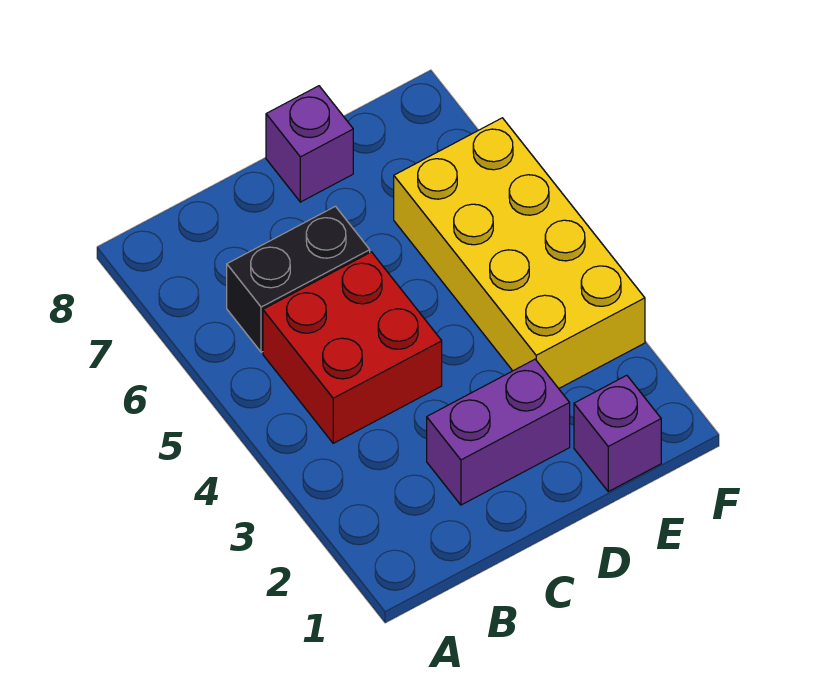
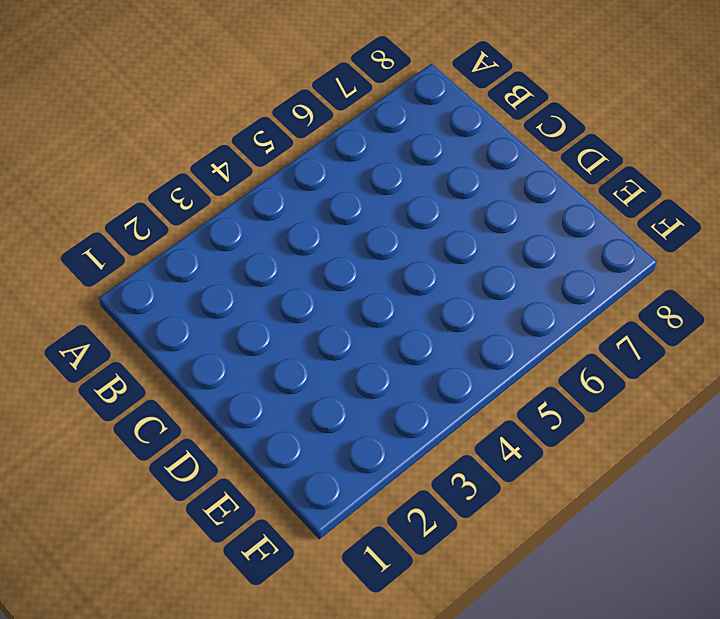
none -> red brick B4:C5 level 1
none -> black brick B6:C6 level 1

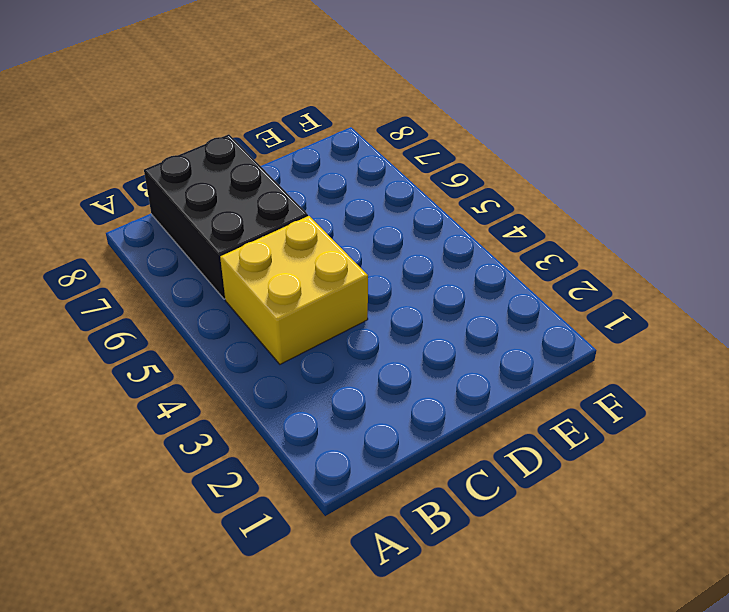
yellow brick B4:C5 level 1 -> red brick B4:C5 level 1
black brick B6:C8 level 1 -> black brick B6:C6 level 1
none -> purple brick C2:D2 level 1
none -> purple brick D8 level 1

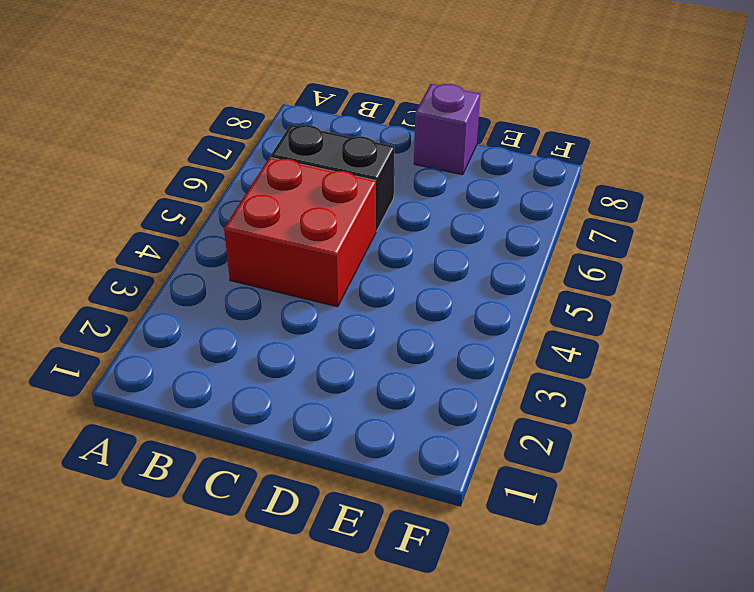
none -> purple brick C2:D2 level 1
none -> purple brick E1 level 1

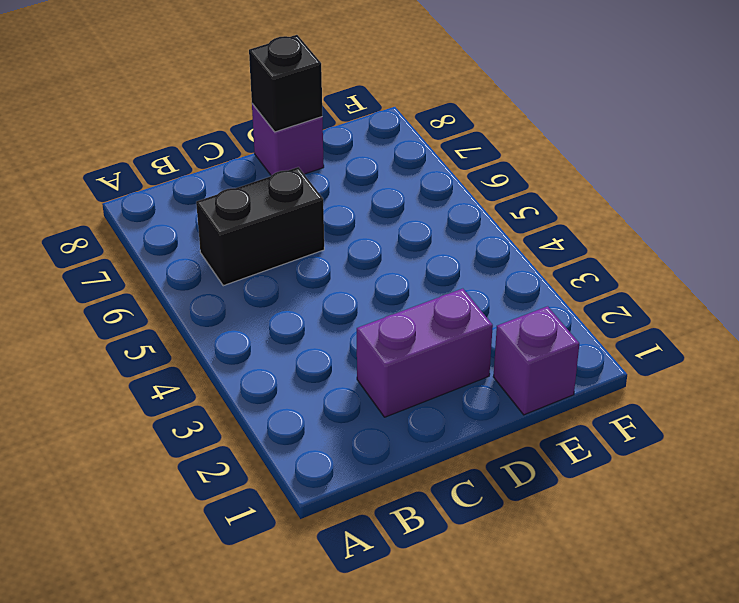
black brick D8 level 2 -> none
none -> red brick B4:C5 level 1
none -> yellow brick E3:F6 level 1

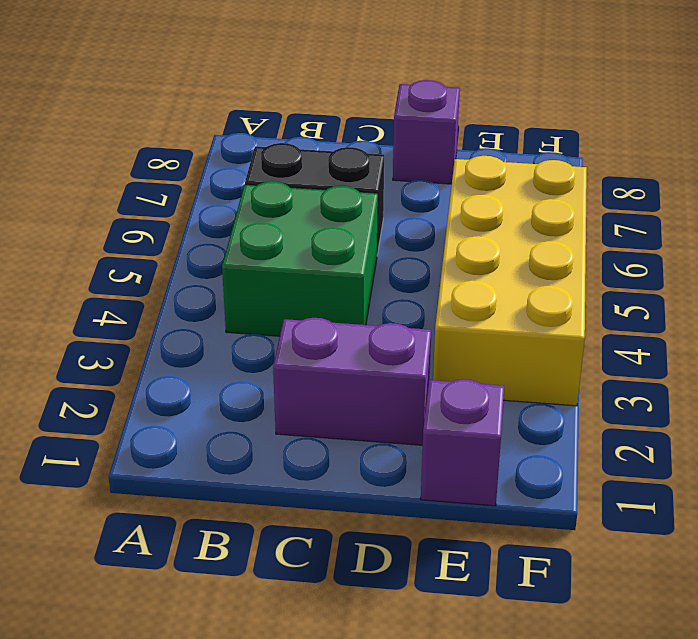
green brick B4:C5 level 1 -> red brick B4:C5 level 1

